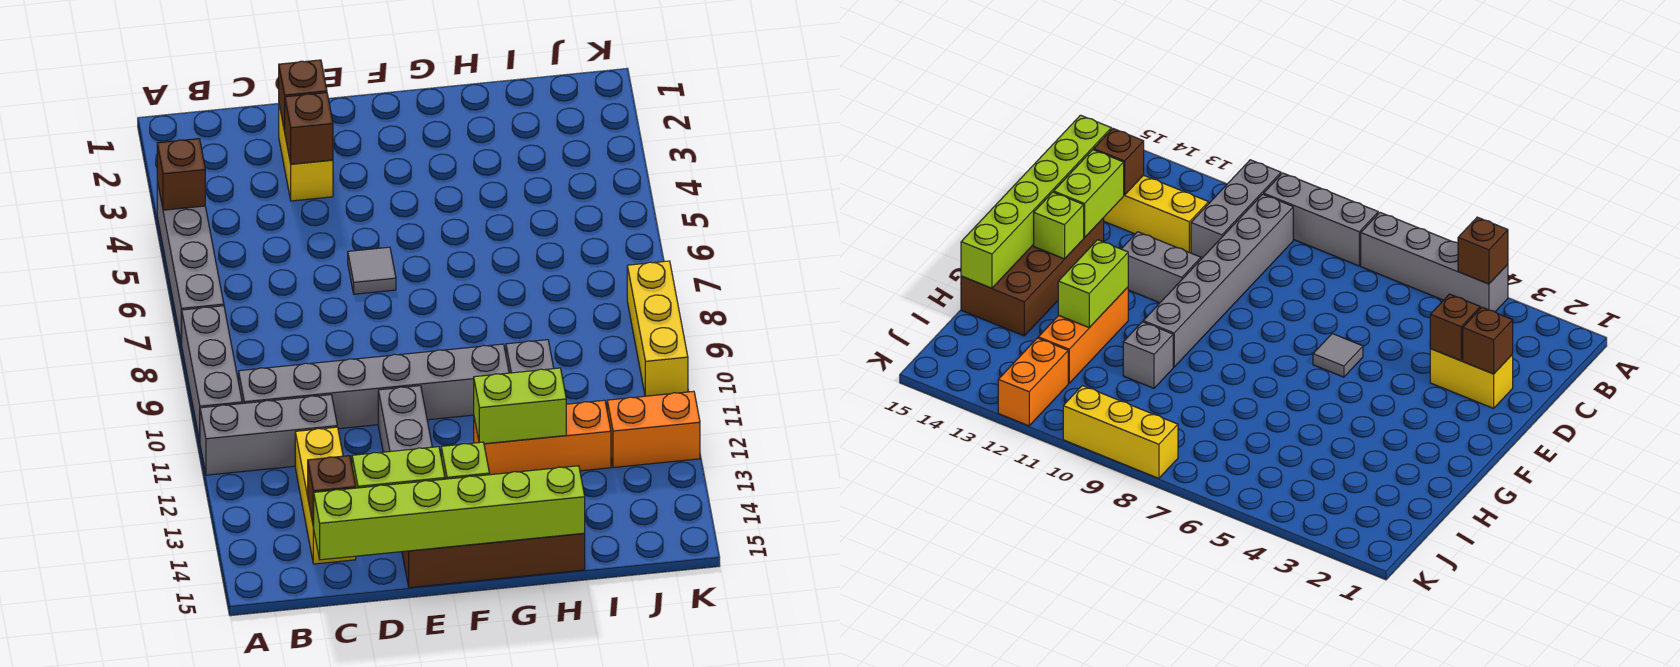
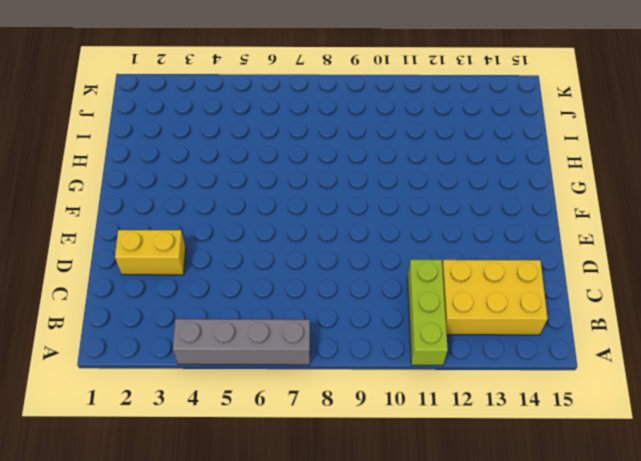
lime brick A11:C11 level 1 -> grey brick A11:C11 level 1
yellow brick B12:C14 level 1 -> yellow brick C12:C14 level 1
none -> grey brick A8:A10 level 1
none -> grey brick B10:G10 level 1
none -> grey tile E6 level 1

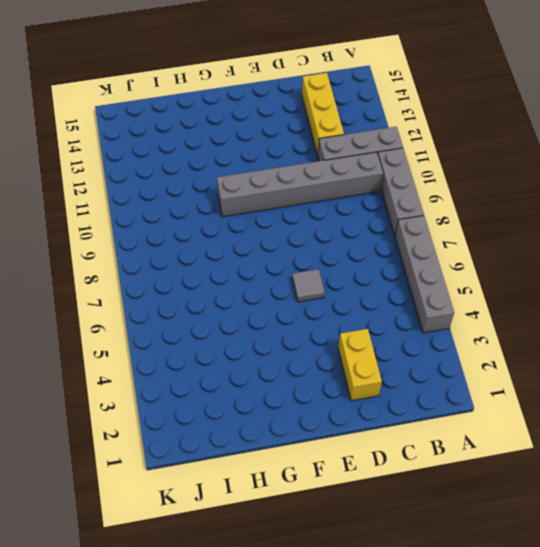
none -> grey brick E11:E12 level 1
none -> brown brick E14:H15 level 1
none -> orange brick G12:I12 level 1

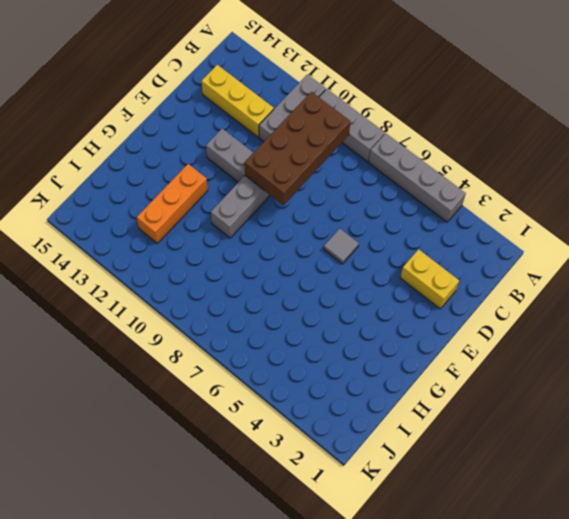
brown brick B9:E10 level 2 -> brown brick E14:H15 level 1
none -> grey brick H10 level 1
none -> orange brick J12:K12 level 1
none -> yellow brick K8:K10 level 1

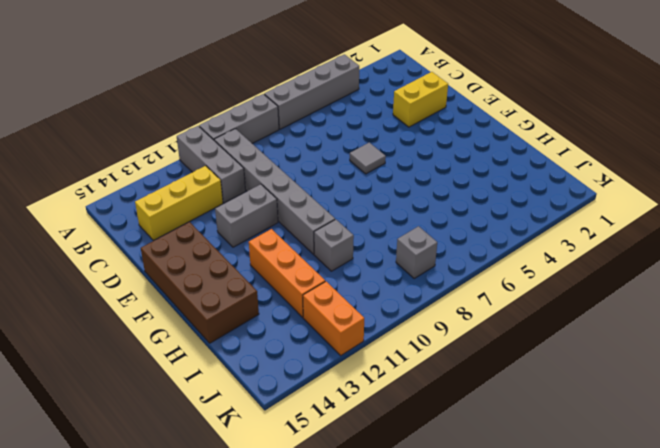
grey brick J8 level 1 -> none
none -> yellow brick K8:K10 level 1
none -> brown brick A4 level 2
none -> brown brick C14 level 2

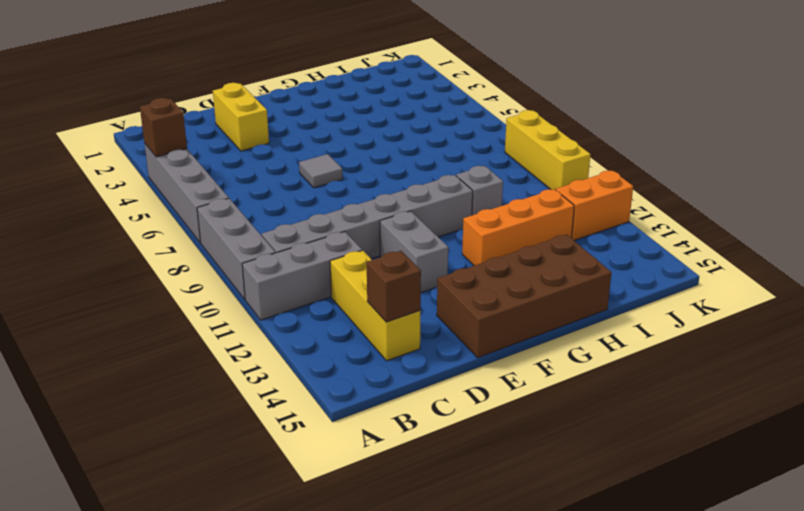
none -> lime brick C15:H15 level 2
none -> brown brick D2 level 2
none -> brown brick D3 level 2

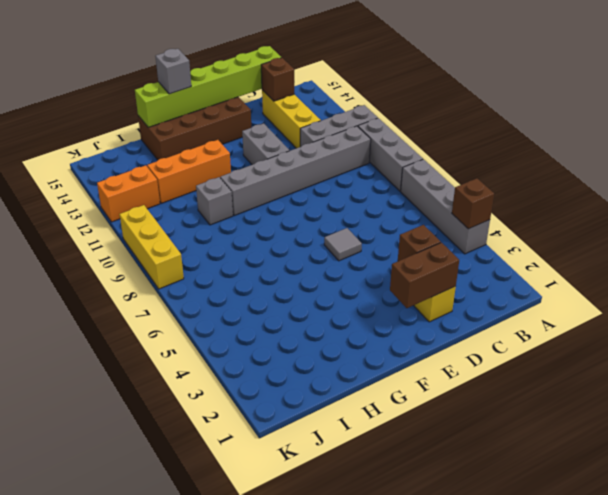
brown brick D2:E2 level 2 -> brown brick D2 level 2
grey brick G15 level 3 -> none
none -> lime brick D14:E14 level 2
none -> lime brick F14 level 2
none -> lime brick G12:H12 level 2

